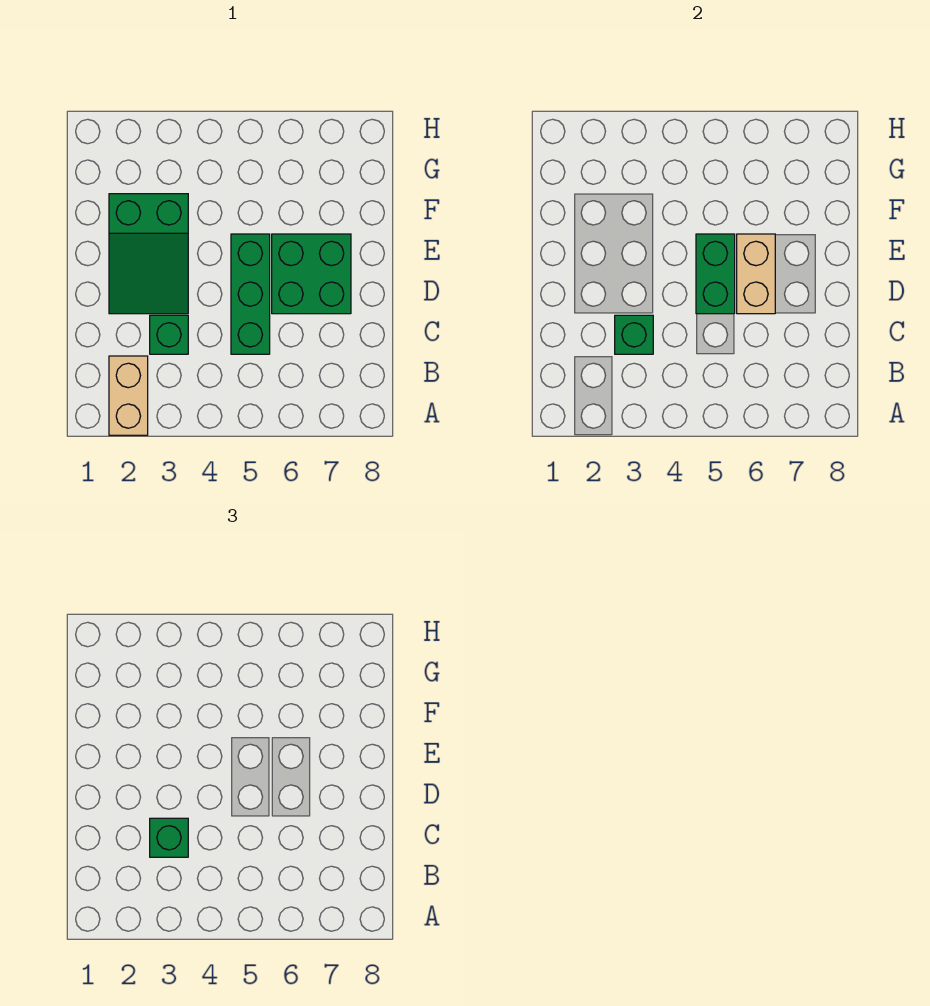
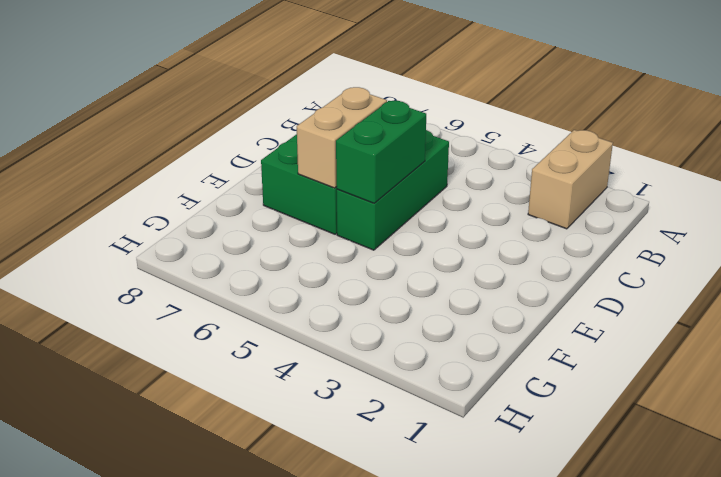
none -> green brick C3 level 1
none -> green slope D2:F3 level 1 top F

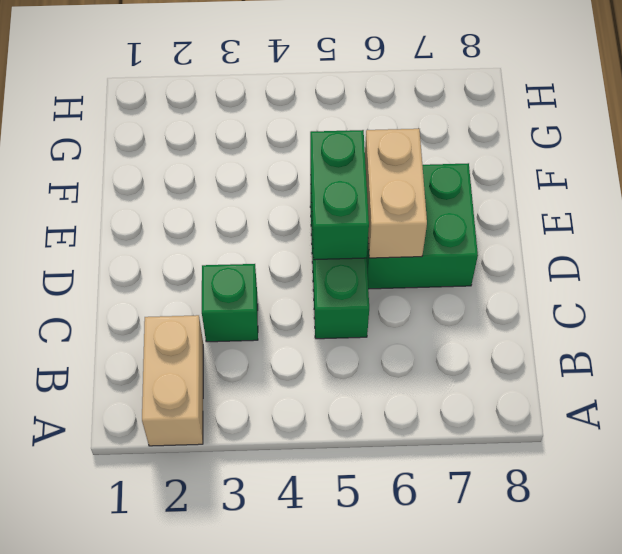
none -> green slope D2:F3 level 1 top F
none -> green brick C3 level 2

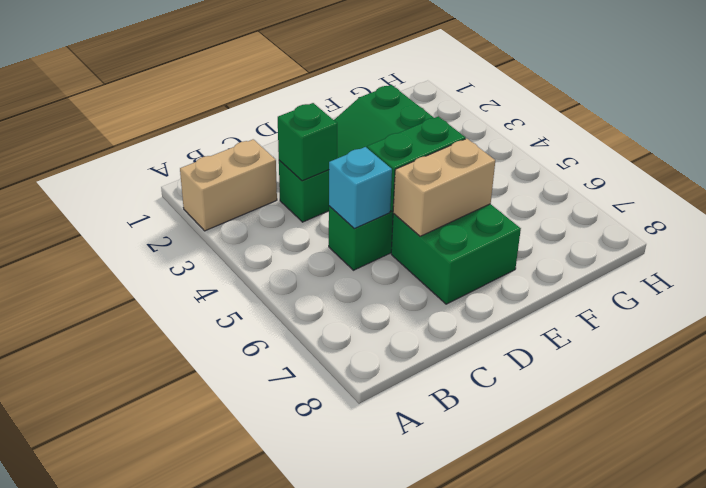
cyan brick C5 level 2 -> none
none -> green brick C3 level 3

